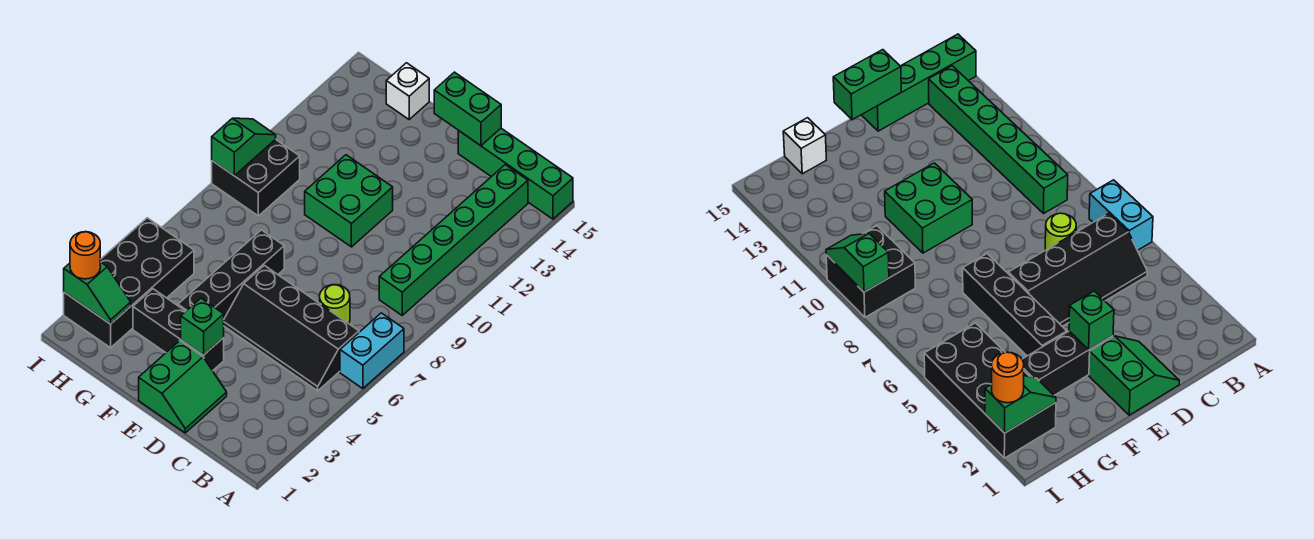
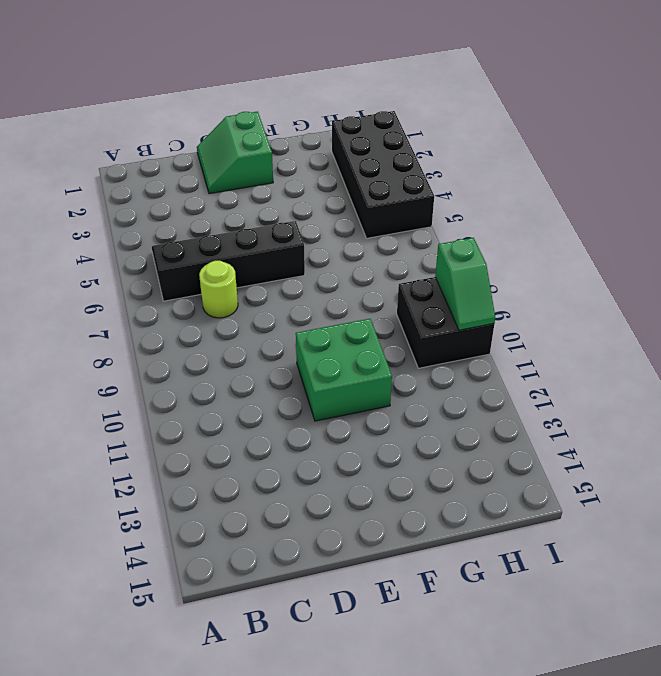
none -> cyan brick A6:A7 level 1
none -> green brick A15:D15 level 1
none -> green brick B9:B14 level 1

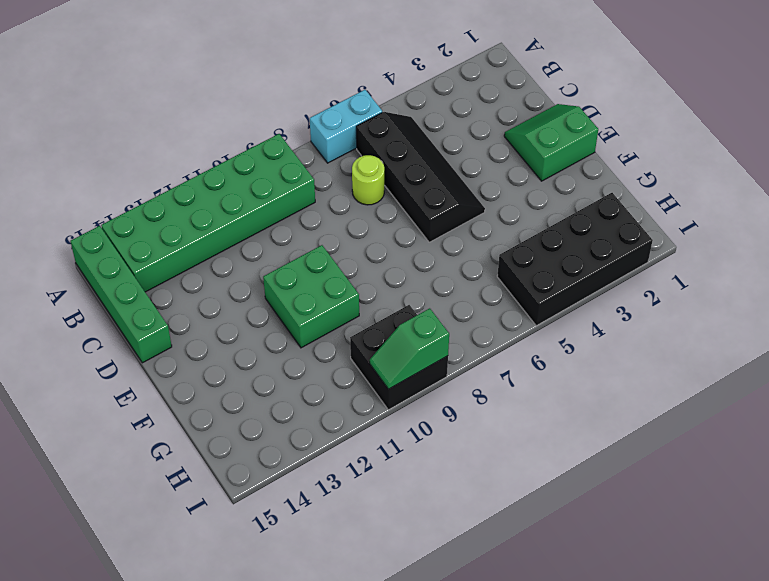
green brick A9:B14 level 1 -> green brick B9:B14 level 1
none -> black brick E3:G3 level 1
none -> black brick F4:F7 level 1
none -> white brick G15 level 1

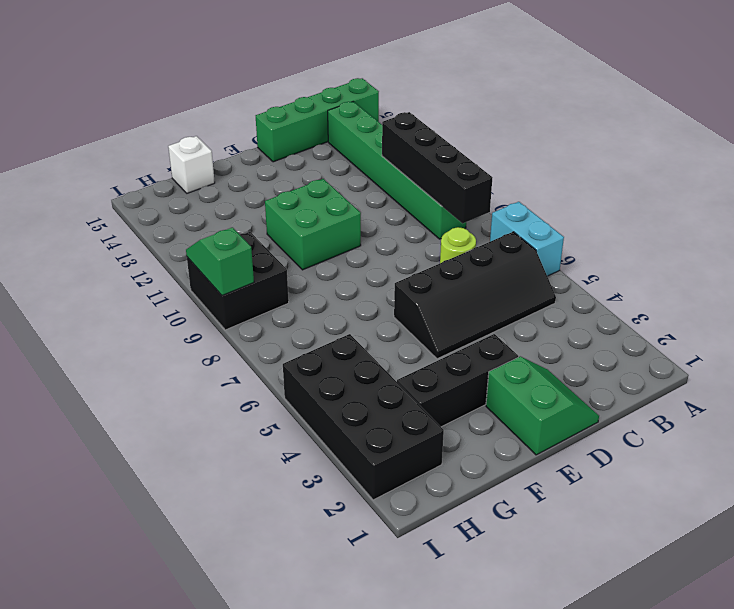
black brick B8:B11 level 2 -> black brick F4:F7 level 1
none -> green brick D15:E15 level 2
none -> green brick E3 level 2
none -> green slope H2:I2 level 2 top I

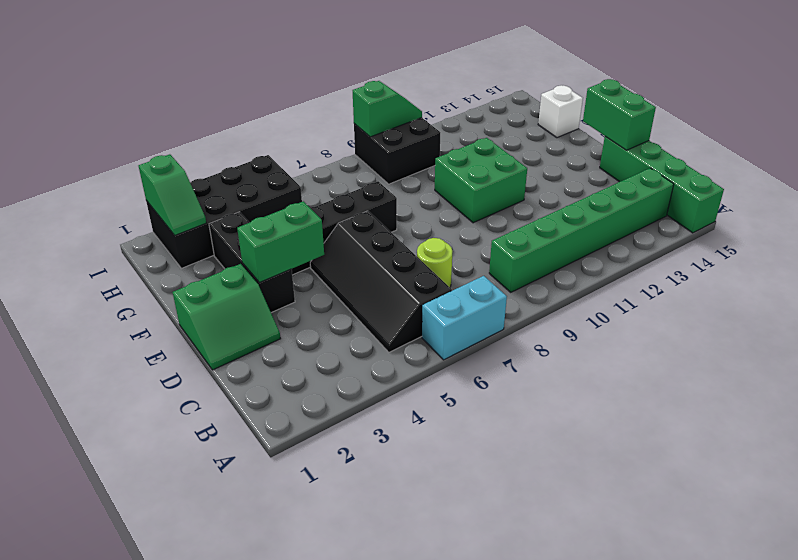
green brick E3:E4 level 2 -> green brick E3 level 2
none -> orange round brick I2 level 3

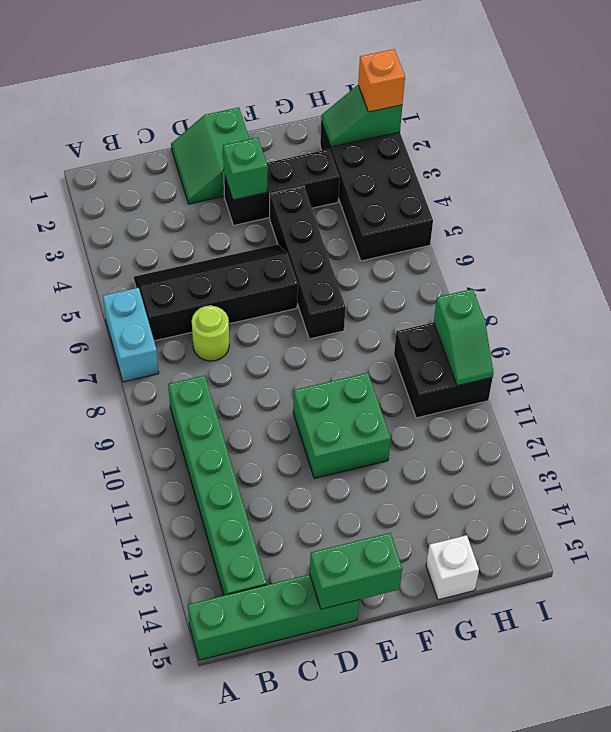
orange brick I2 level 3 -> orange round brick I2 level 3

